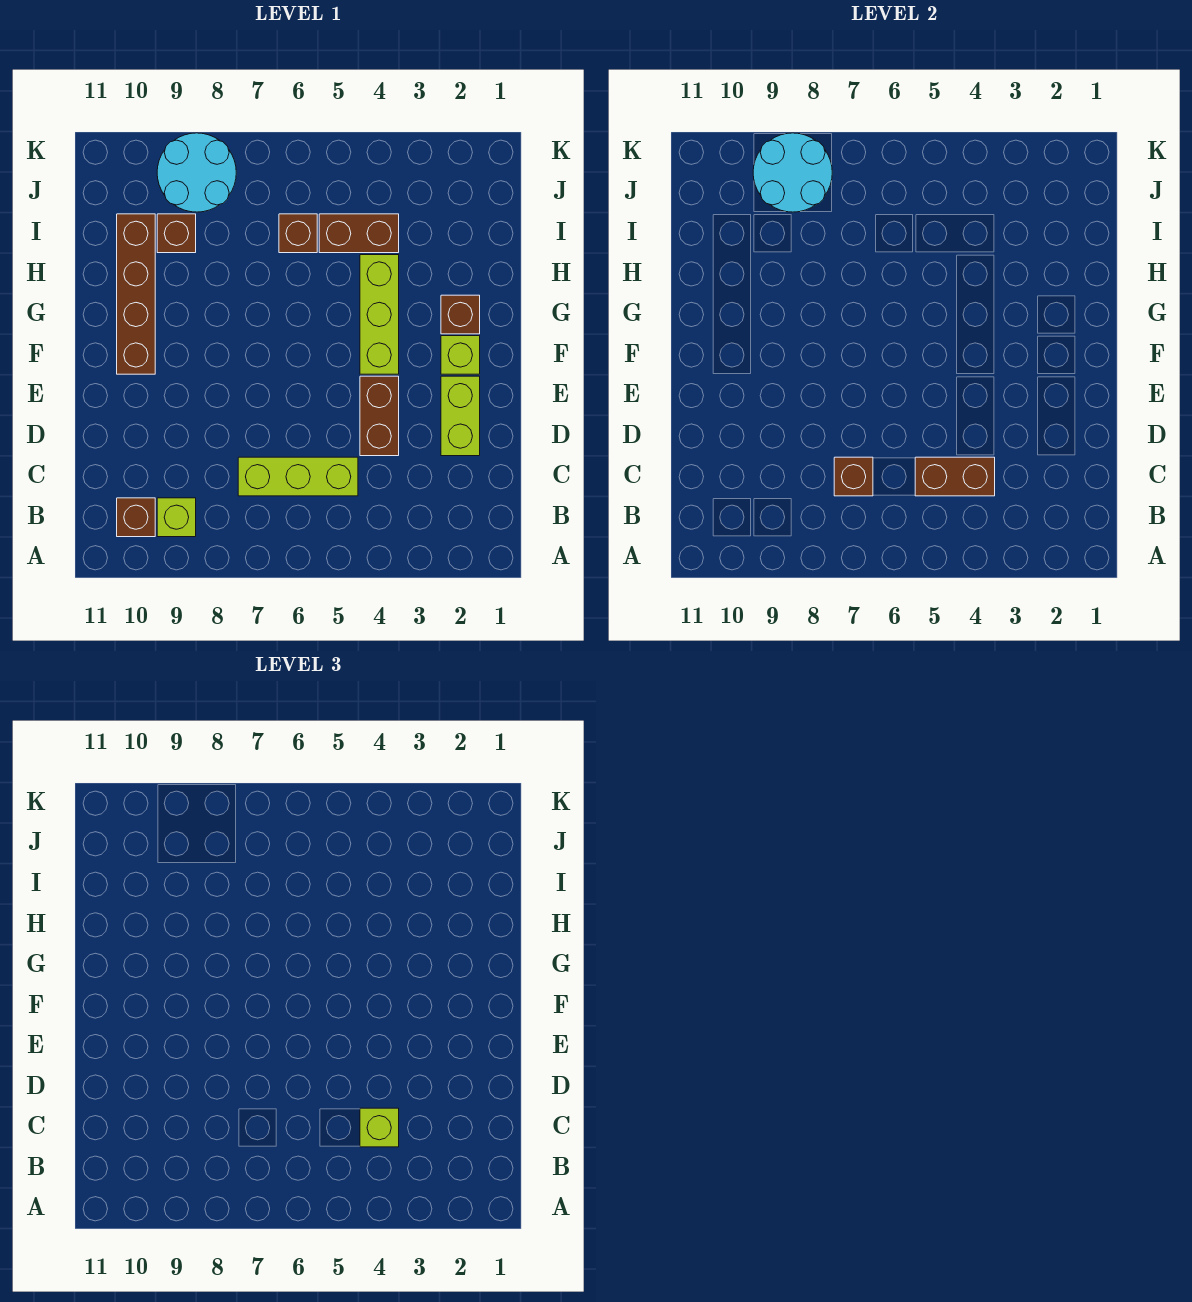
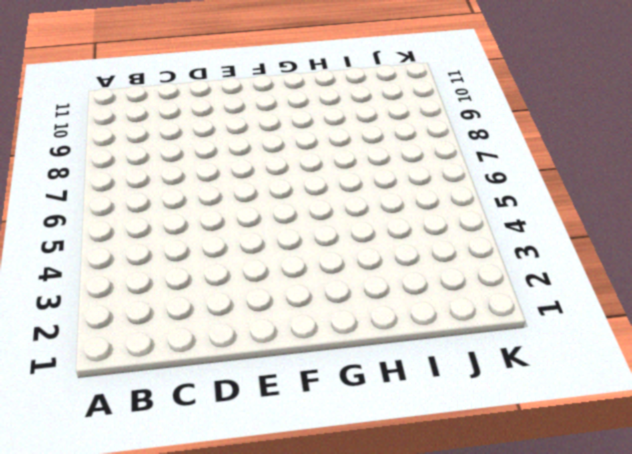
none -> lime brick B9 level 1
none -> brown brick B10 level 1
none -> lime brick C5:C7 level 1

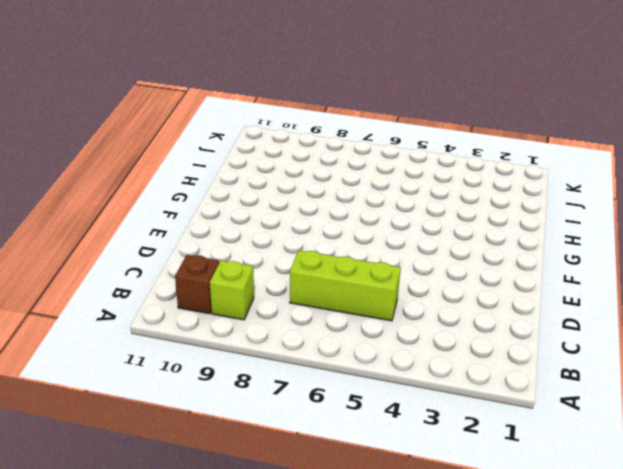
none -> lime brick D2:E2 level 1
none -> brown brick D4:E4 level 1
none -> lime brick F2 level 1

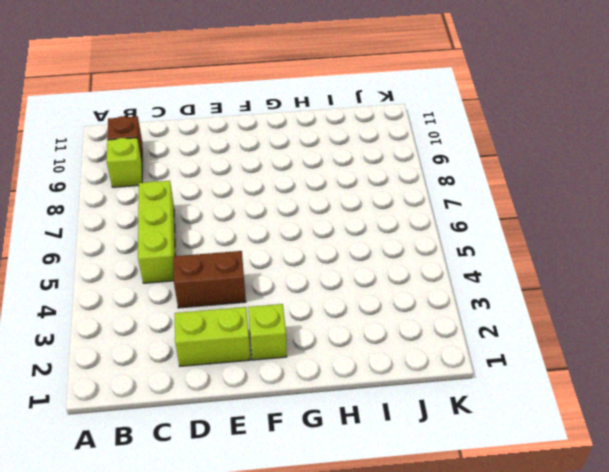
none -> lime brick F4:H4 level 1
none -> brown brick F10:I10 level 1
none -> brown brick G2 level 1

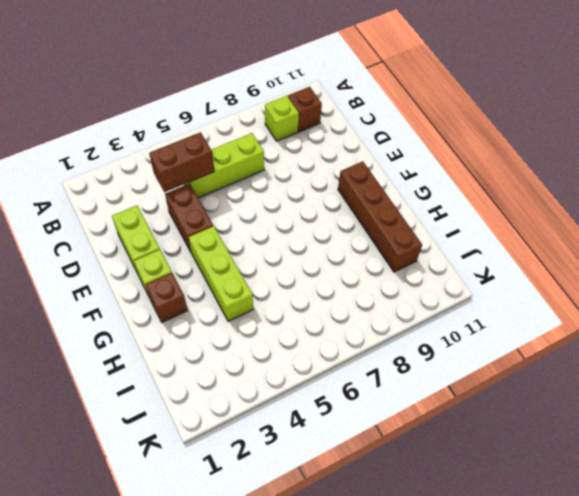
none -> brown brick I4:I5 level 1
none -> brown brick I6 level 1
none -> brown brick I9 level 1

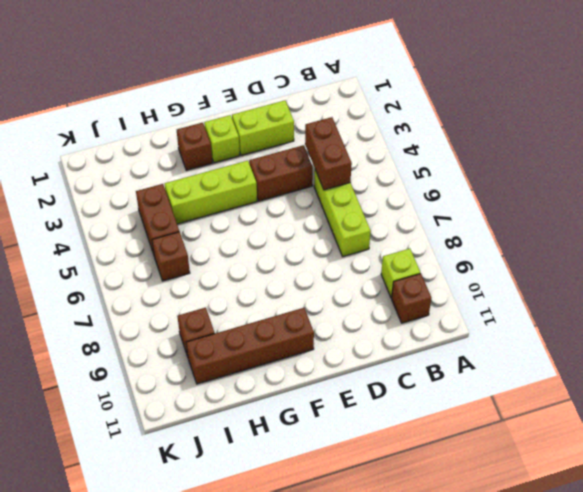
none -> cyan round brick J8:K9 level 1
none -> brown brick C7 level 2
none -> cyan round brick J8:K9 level 2

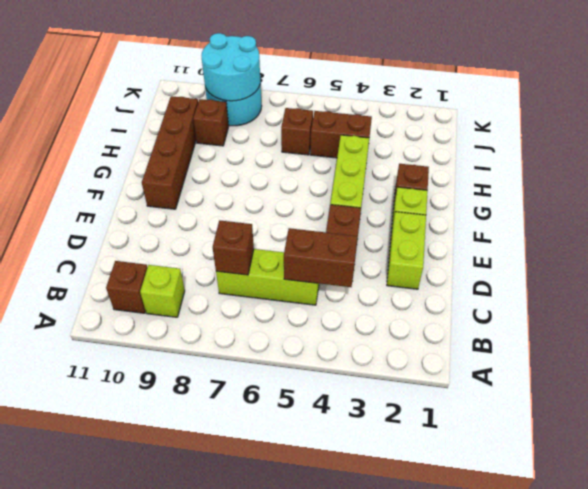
none -> lime brick C4 level 3

